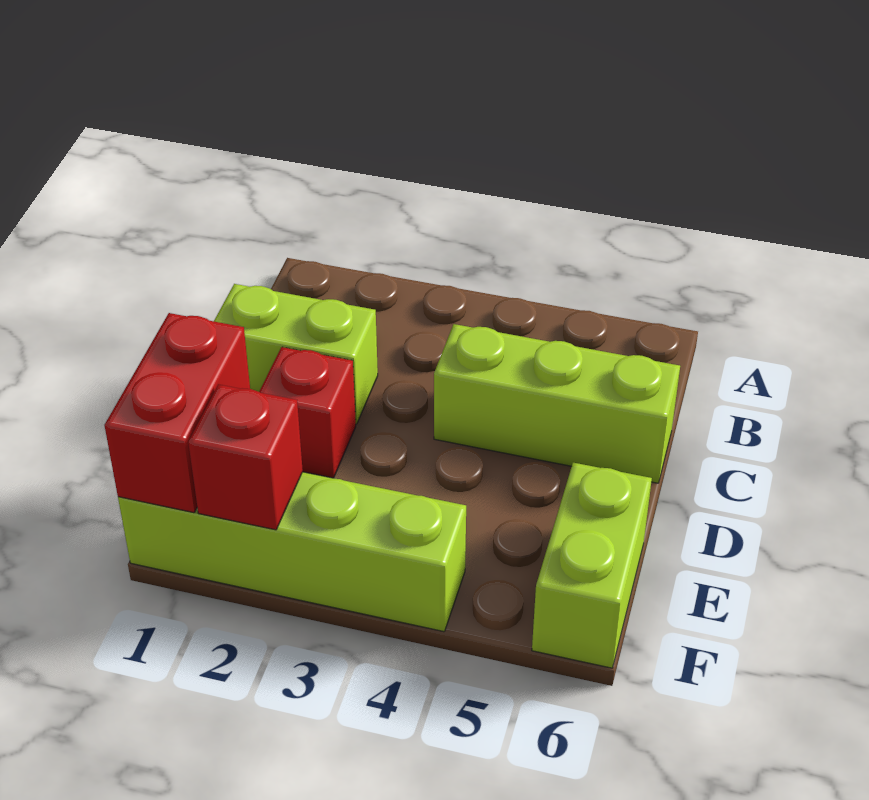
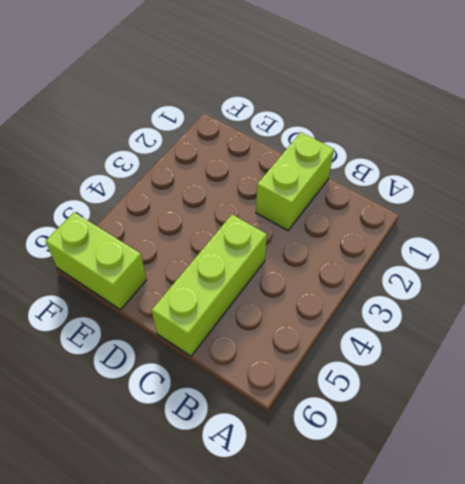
none -> red brick D2 level 1
none -> lime brick F1:F4 level 1

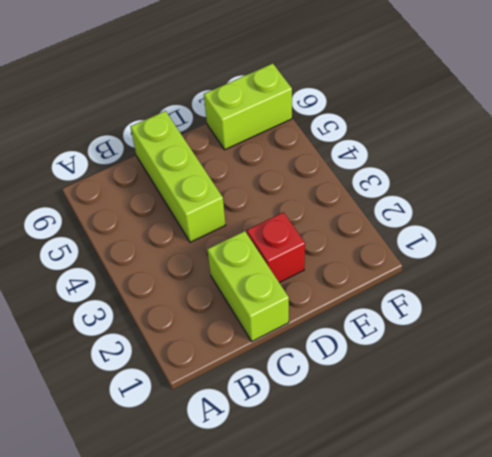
none -> lime brick F1:F4 level 1
none -> red brick E1:F1 level 2

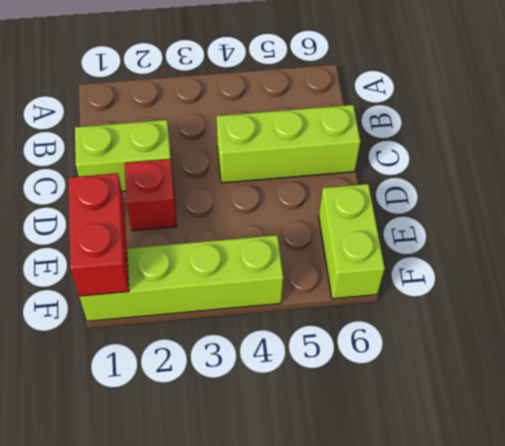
none -> red brick F2 level 2

